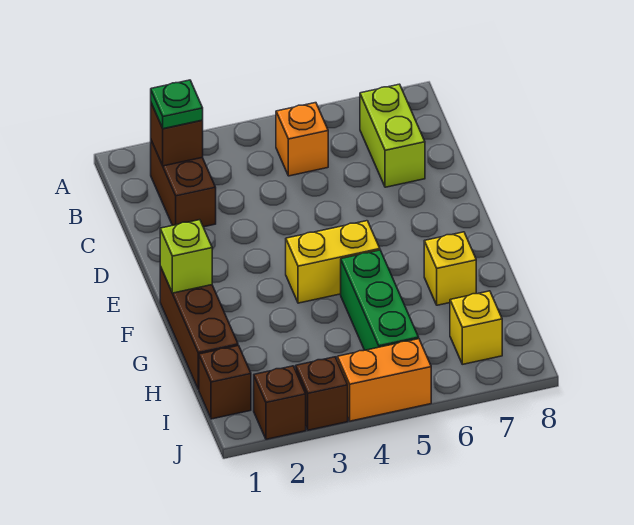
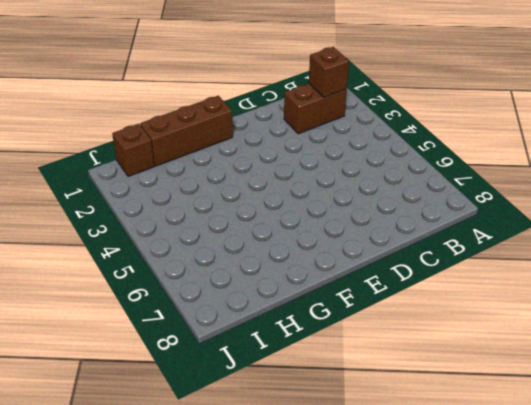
none -> orange brick B5 level 1
none -> lime brick B7:C7 level 1
none -> yellow brick F4:F5 level 1

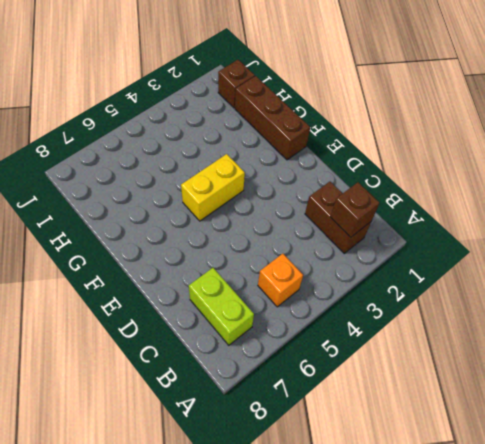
none -> green brick G5:I5 level 1
none -> yellow brick G7 level 1
none -> yellow brick I7 level 1

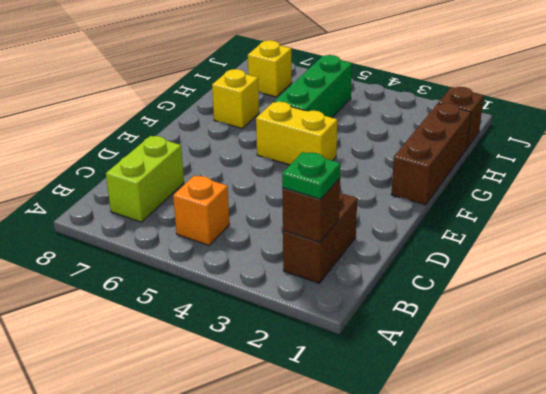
none -> brown brick J2 level 1
none -> brown brick J3 level 1
none -> orange brick J4:J5 level 1

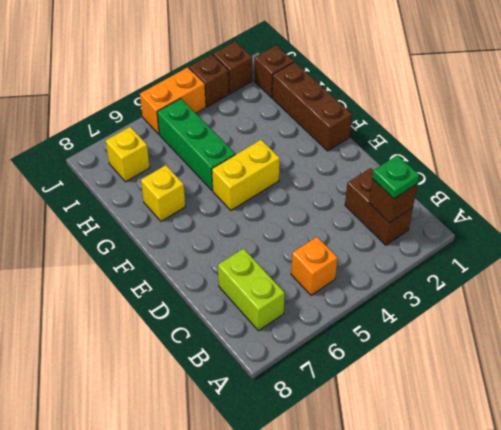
none -> lime brick F1 level 2

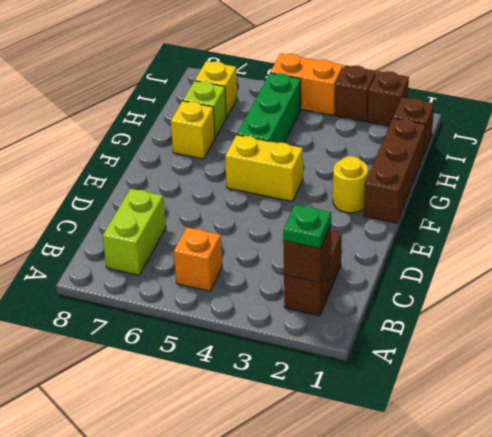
yellow round brick F2 level 1 -> none
lime brick H7 level 1 -> lime brick F1 level 2

